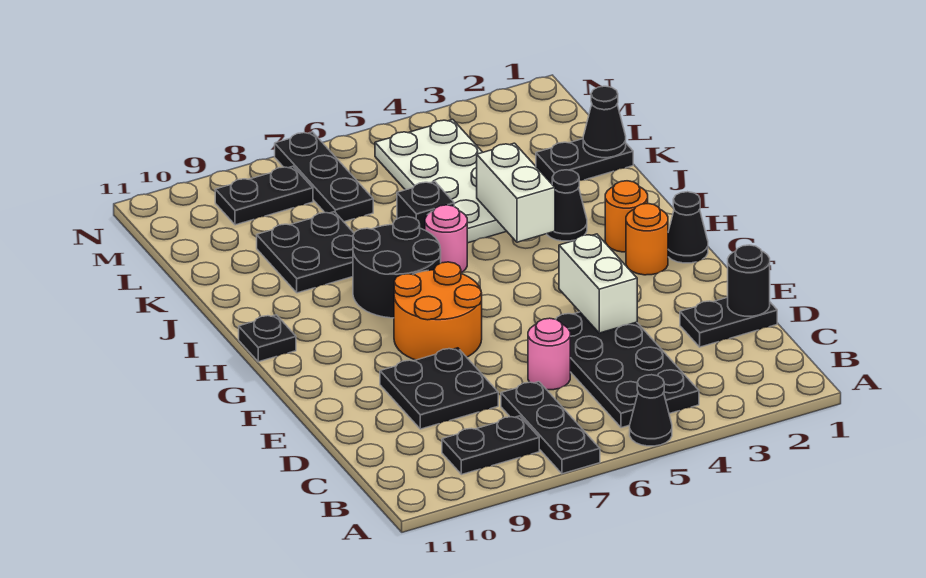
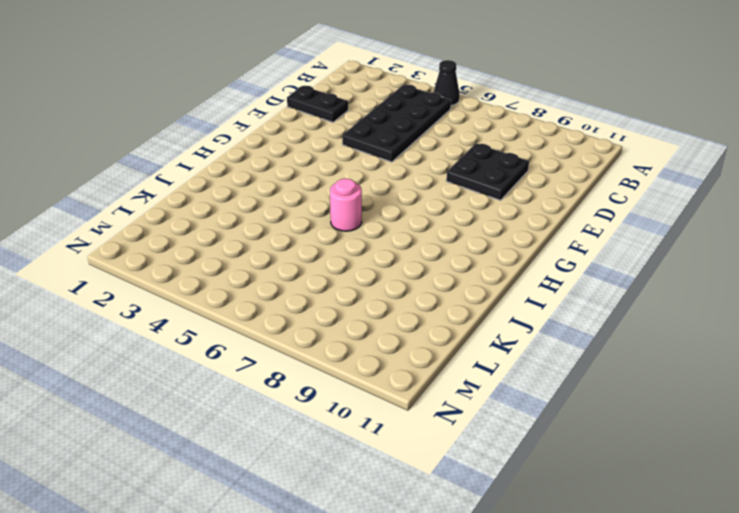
none -> black plate A7:C7 level 1
none -> black plate B8:B9 level 1
none -> pink round brick D6 level 1

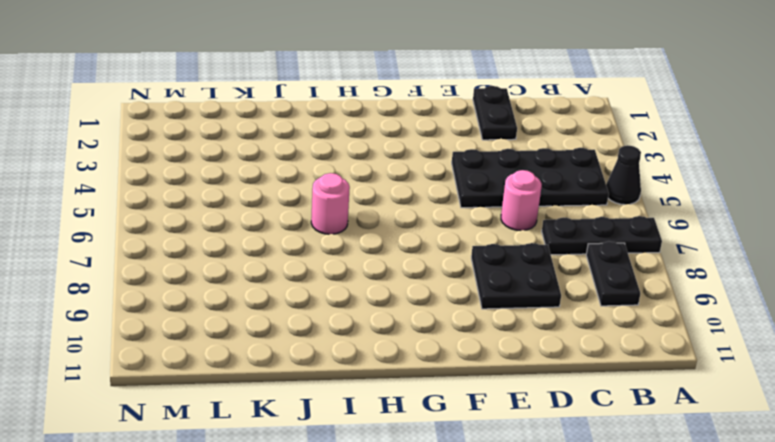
none -> orange round brick F7:G8 level 1
none -> black cone G1 level 1
none -> orange round brick G2 level 1

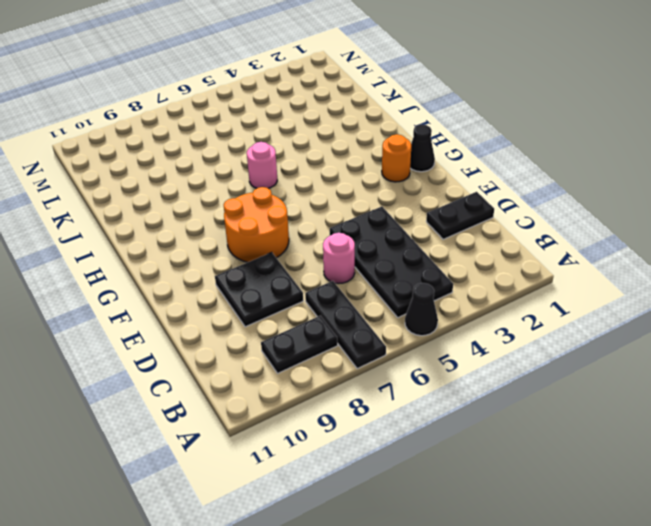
none -> orange round brick H2 level 1
none -> black round brick H7:I8 level 1
none -> black plate H11 level 1

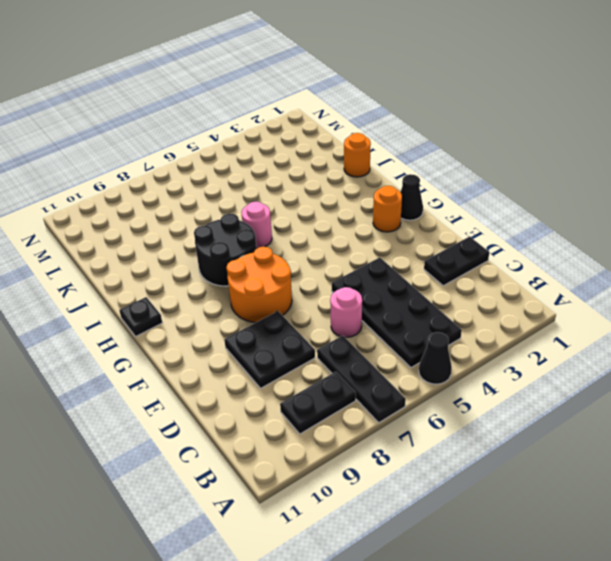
orange round brick J1 level 1 -> orange round brick H2 level 1
none -> black cone I3 level 1
none -> white plate J4:M5 level 1
none -> black brick J6 level 1

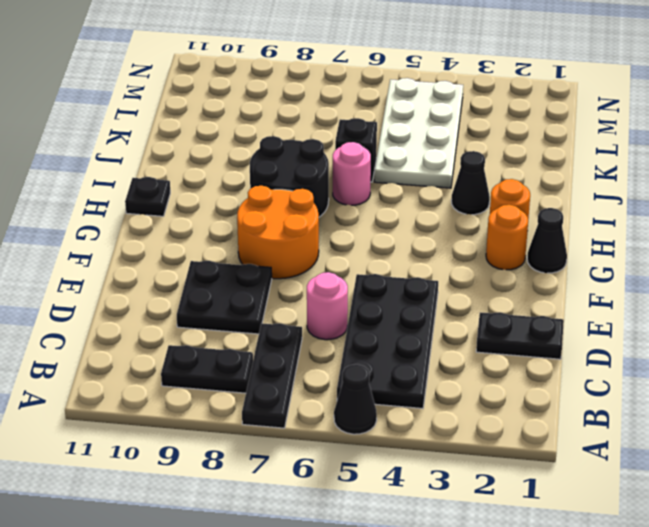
none -> black plate J8:K9 level 1
none -> black plate K1:K2 level 1
none -> black plate L7:N7 level 1

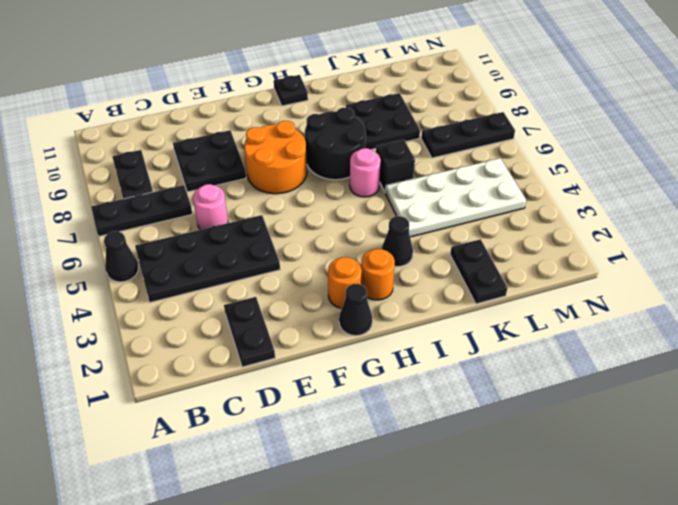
none -> black plate M8:M9 level 1
none -> black round brick D1 level 2
none -> white brick E4:F4 level 2

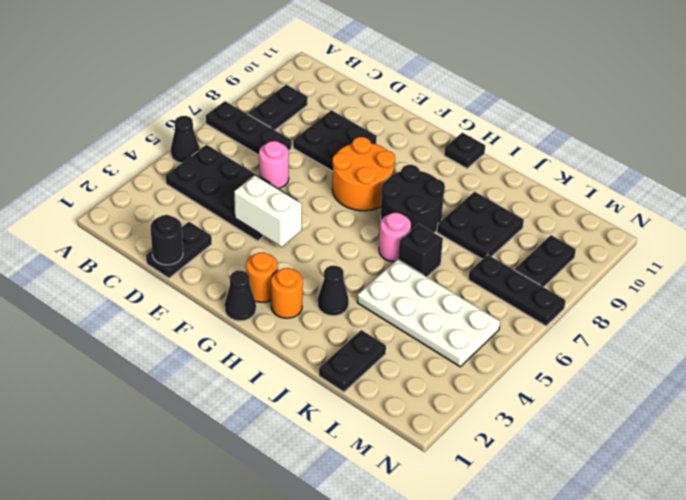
none -> white brick I4:J4 level 2
none -> black cone K1 level 2

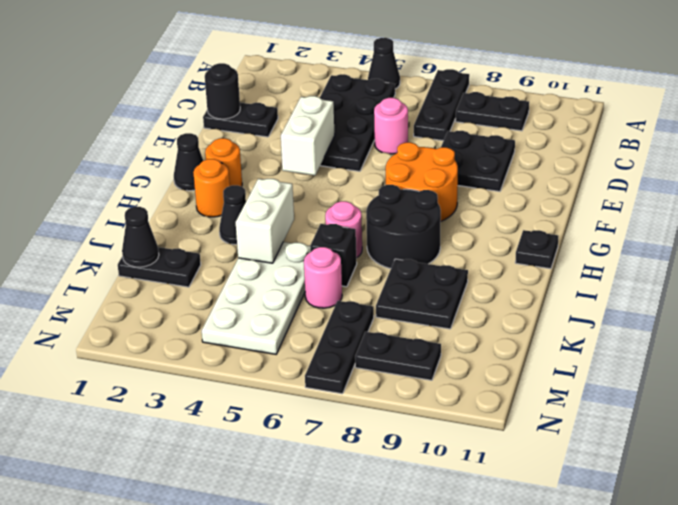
pink round brick K6 level 1 -> none

